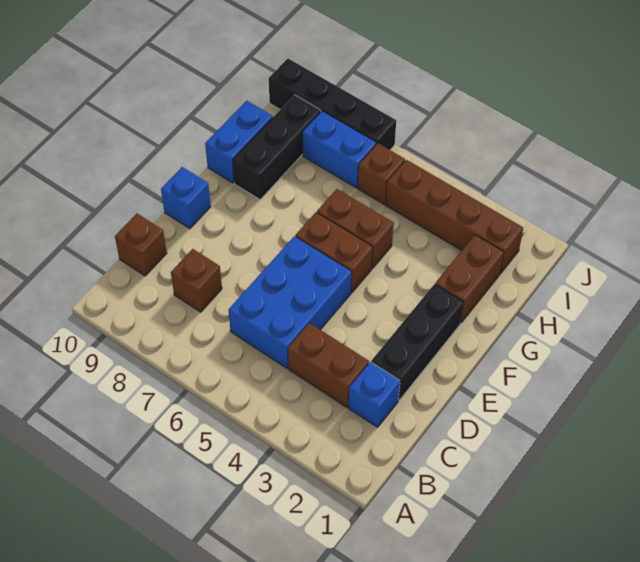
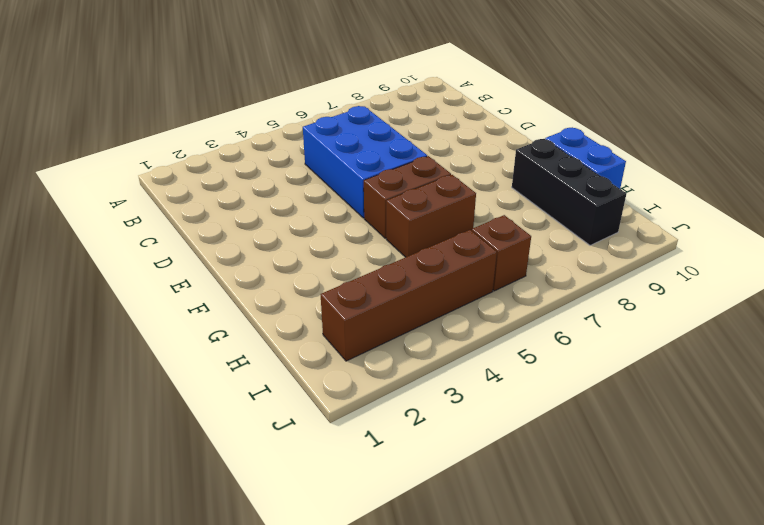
none -> blue brick C2 level 1
none -> brown brick C3:C4 level 1
none -> brown brick C8 level 1

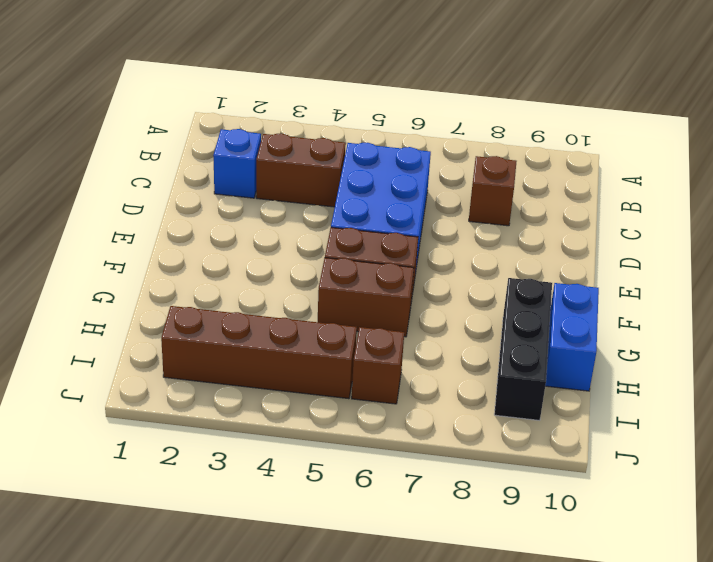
none -> brown brick C10 level 1
none -> black brick D2:F2 level 1
none -> blue brick E10 level 1

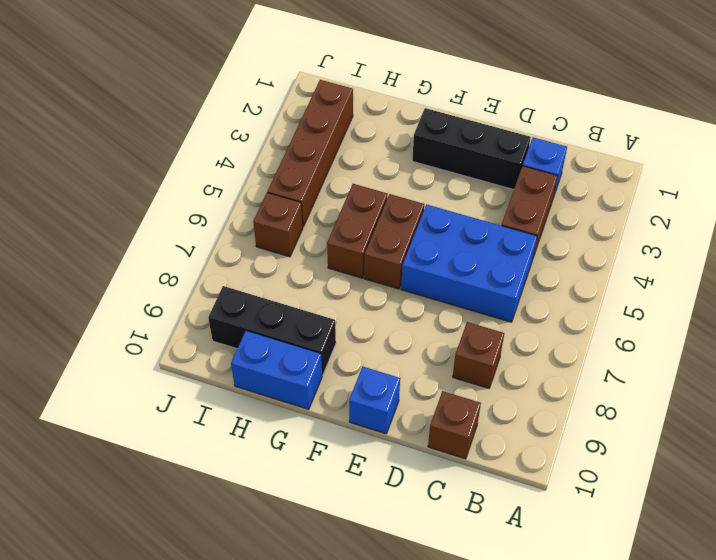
none -> brown brick G2:H2 level 1
none -> blue brick I7:I8 level 1
none -> black brick J7:J10 level 1

